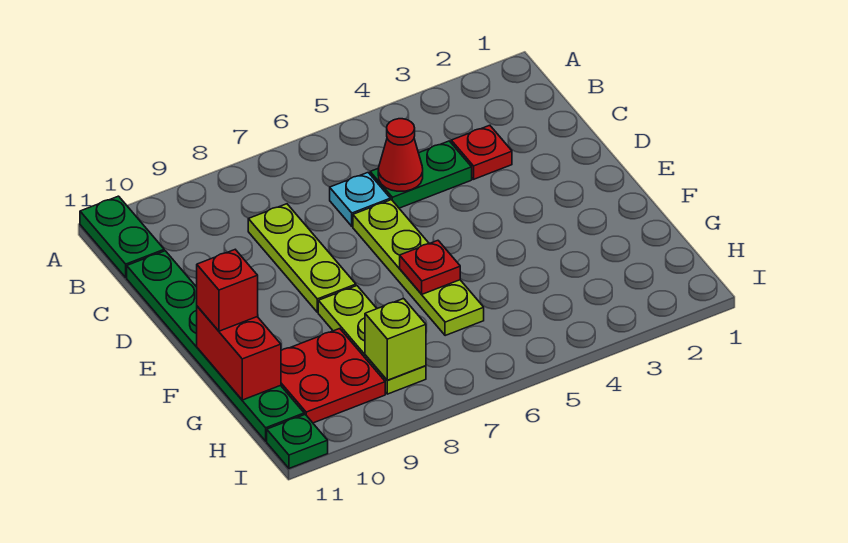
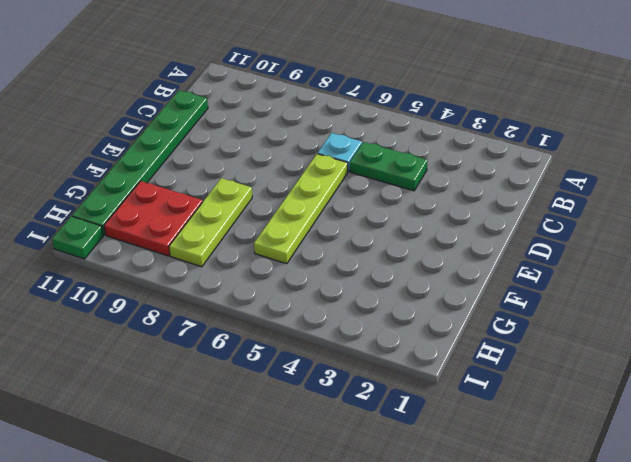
none -> green plate A11:B11 level 1
none -> red plate C3 level 1
none -> lime plate C8:E8 level 1

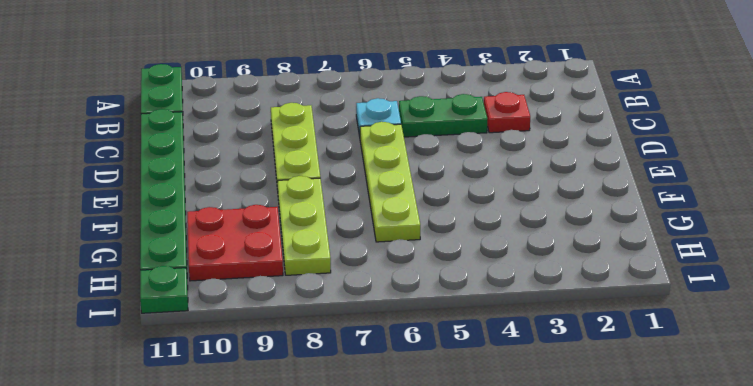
none -> red cone C5 level 2
none -> red plate F6 level 2
none -> red brick F11:G11 level 2

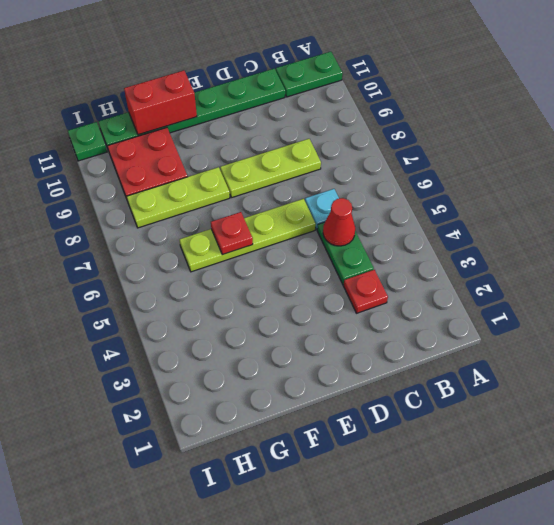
none -> lime brick H8 level 2
none -> red brick F11 level 3

